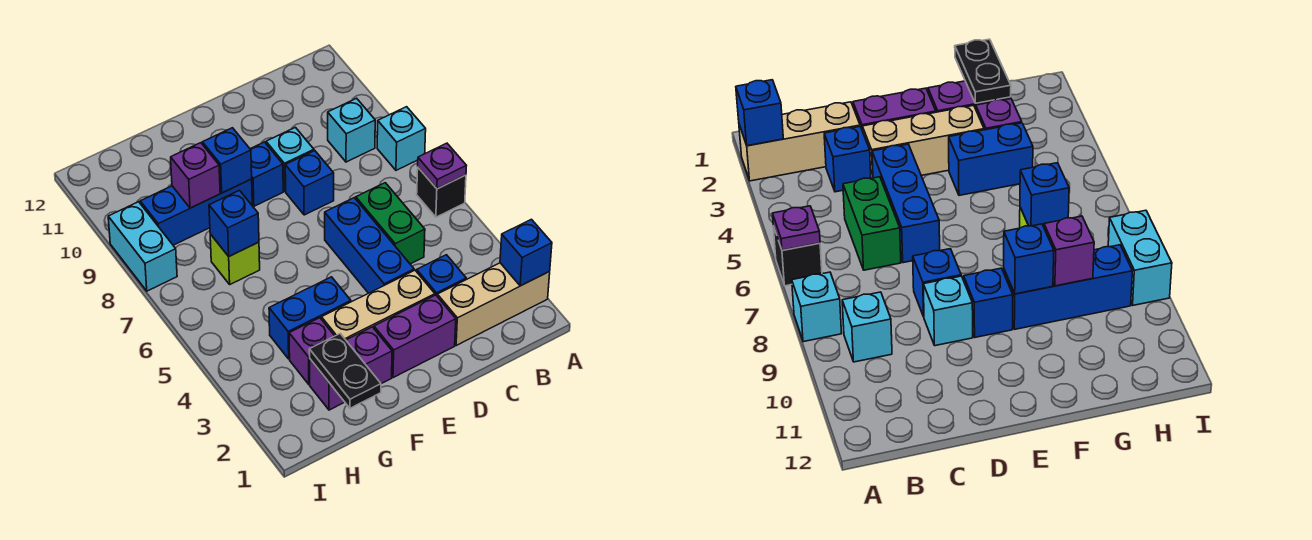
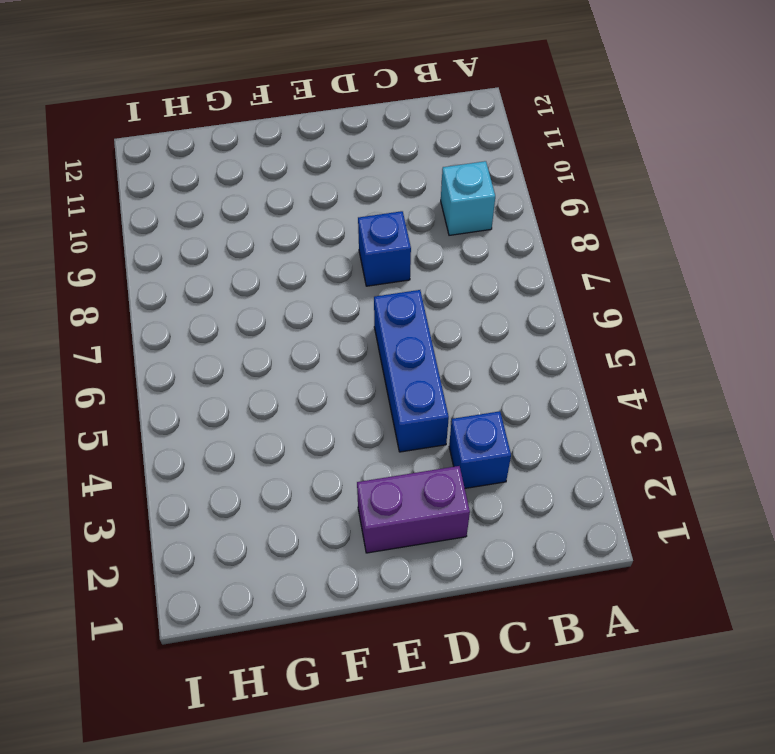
none -> tan brick A2:C2 level 1
none -> black brick A6 level 1
none -> cyan brick A8 level 1

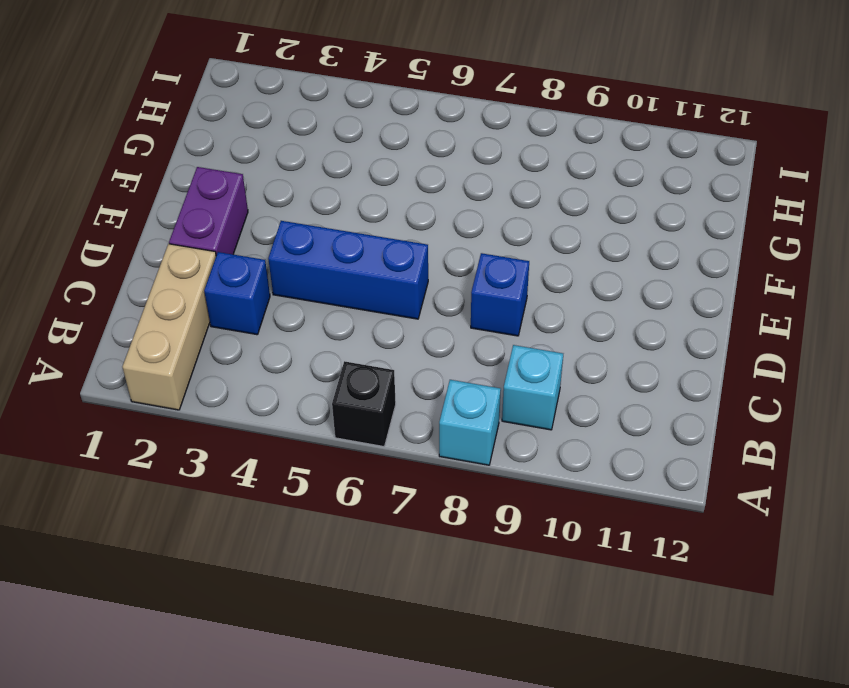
none -> green brick C5:C6 level 1
none -> tan brick D3:F3 level 1
none -> cyan brick D9 level 1

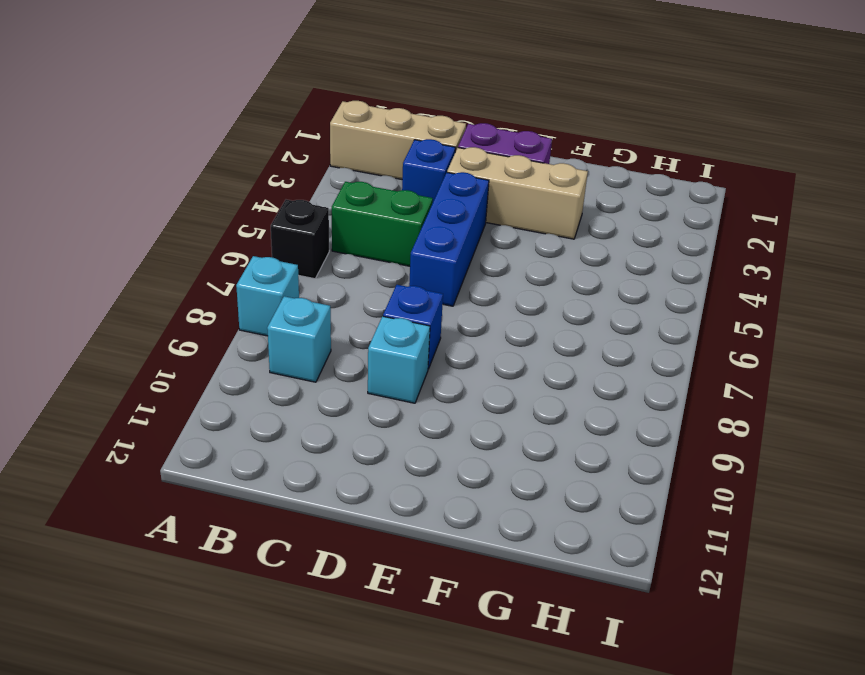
green brick B5:C5 level 1 -> green brick C5:C6 level 1
none -> blue brick E9 level 1
none -> purple brick F2:G2 level 1
none -> blue brick F4:G4 level 1

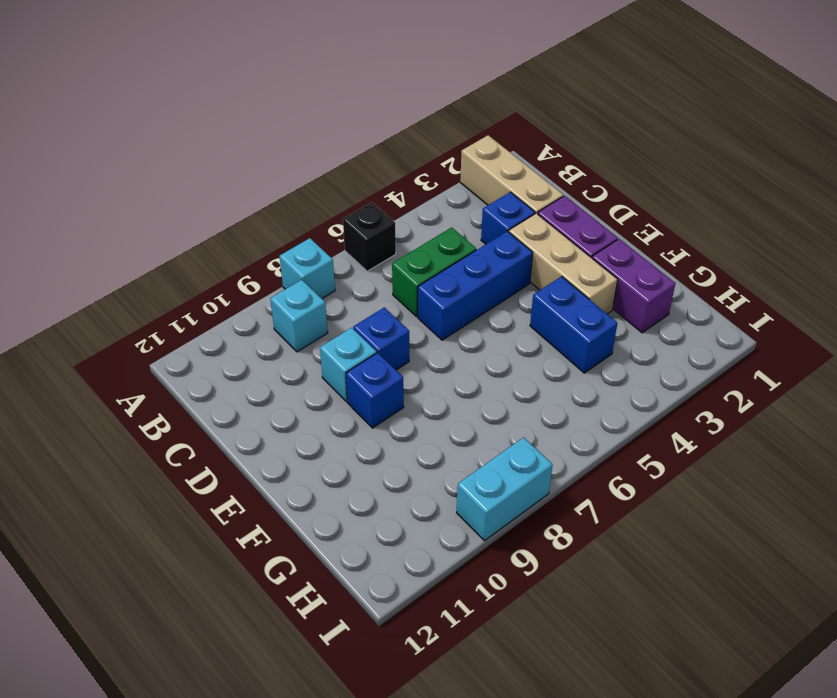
none -> blue brick F9:H9 level 1
none -> purple brick G3 level 1
none -> lime brick G7 level 1

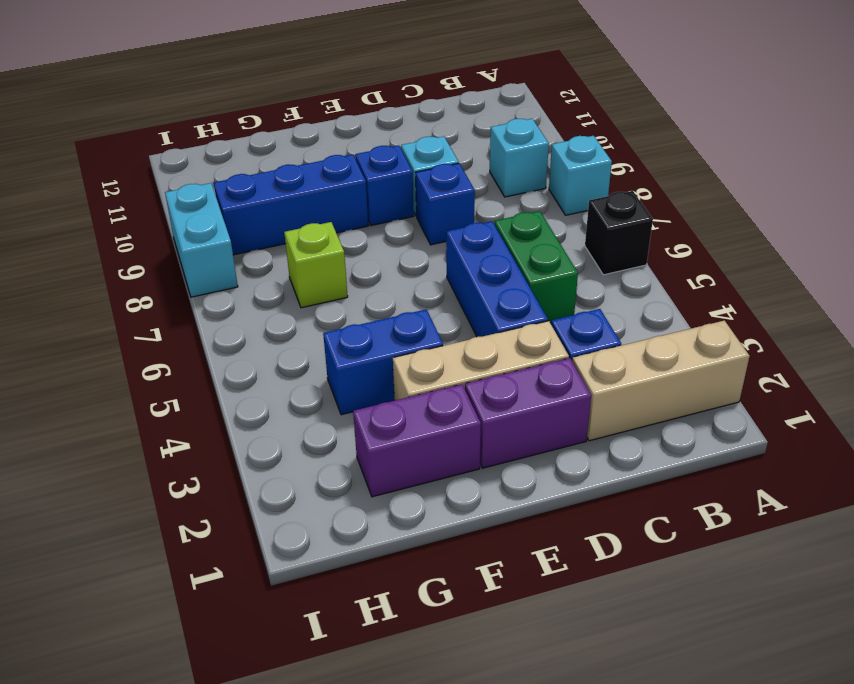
none -> purple brick G3 level 1
none -> blue brick A2 level 2
none -> purple plate A6 level 2

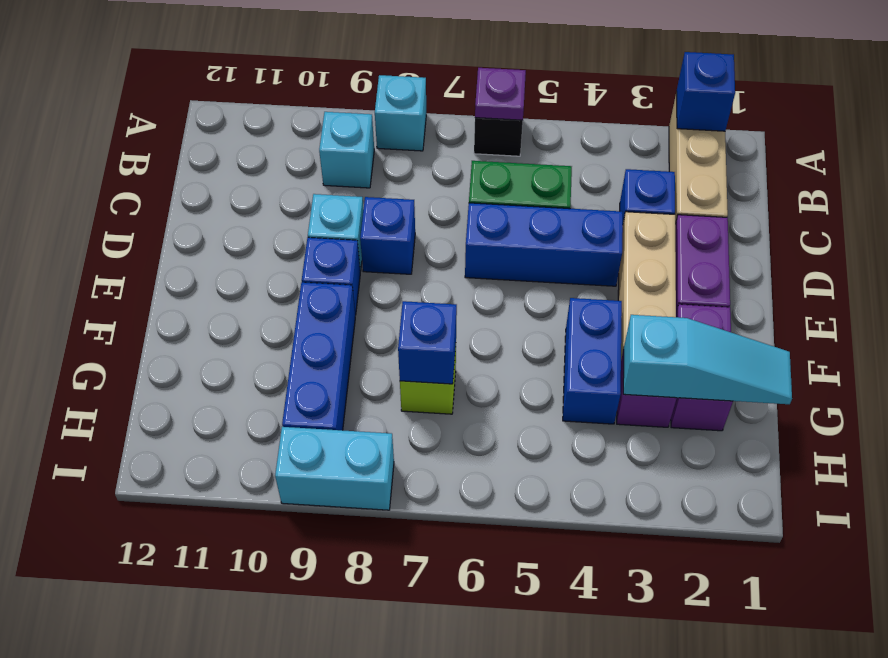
cyan slope G1:G3 level 2 top 3 -> black plate G1:G2 level 2
none -> blue brick F9 level 2
none -> purple brick G9 level 2

